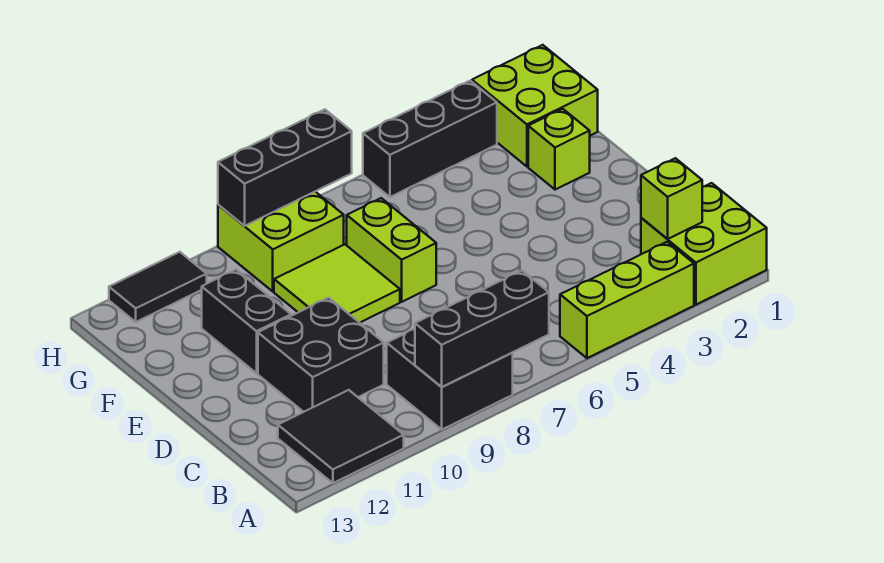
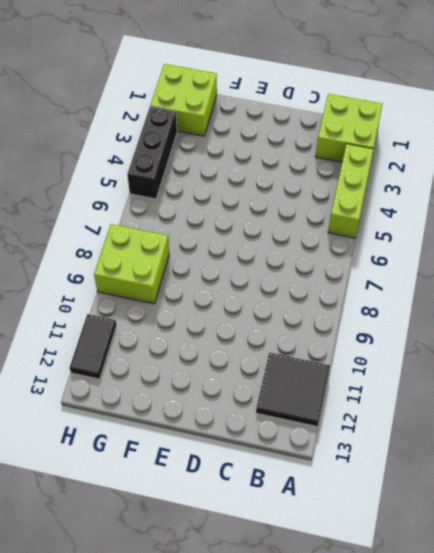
none -> black brick A8:B9 level 1
none -> black brick C10:D11 level 1
none -> lime brick E7:F7 level 1

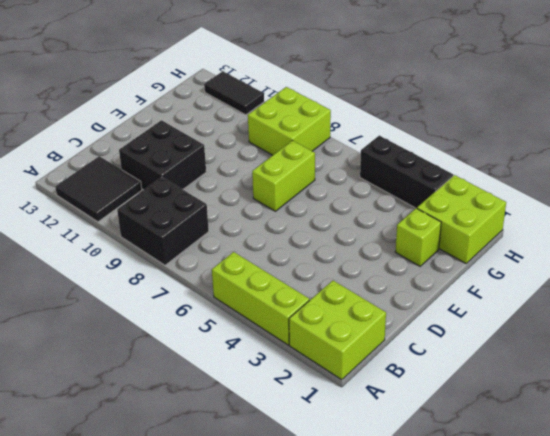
none -> lime tile E8:F9 level 1
none -> black brick E11:F11 level 1
none -> black brick A7:A9 level 2

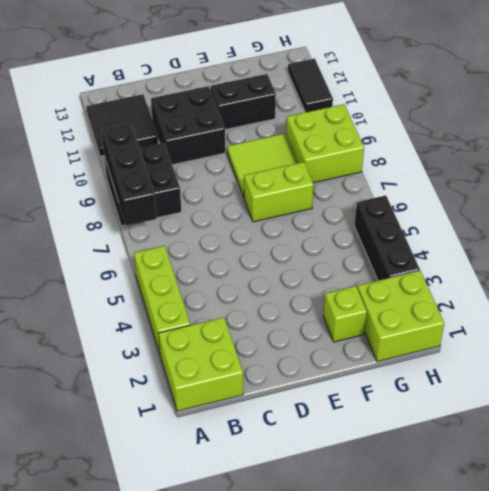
none -> lime brick B2 level 2
none -> black brick H7:H9 level 2

